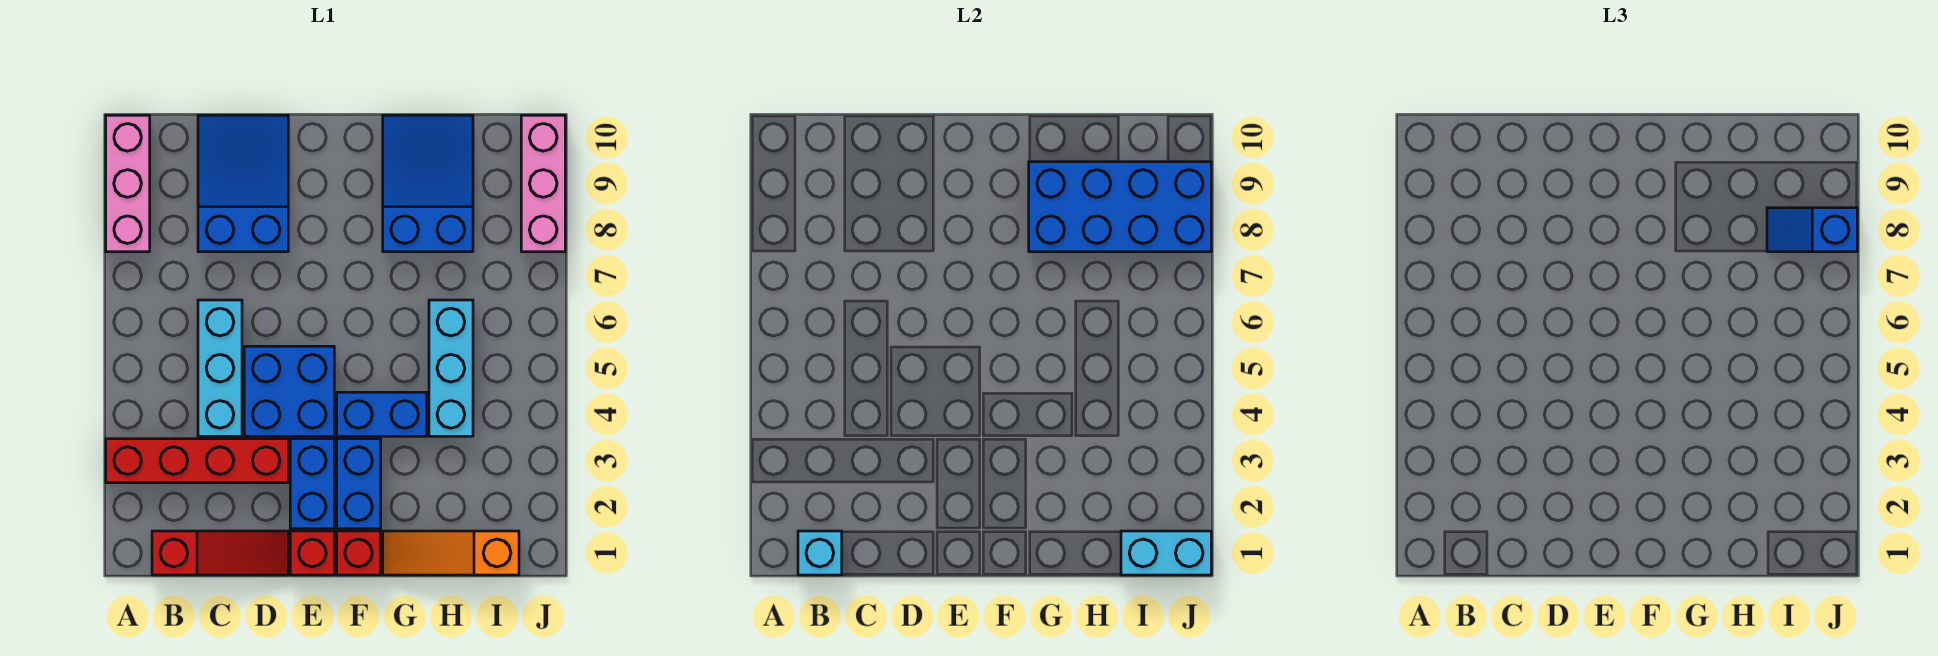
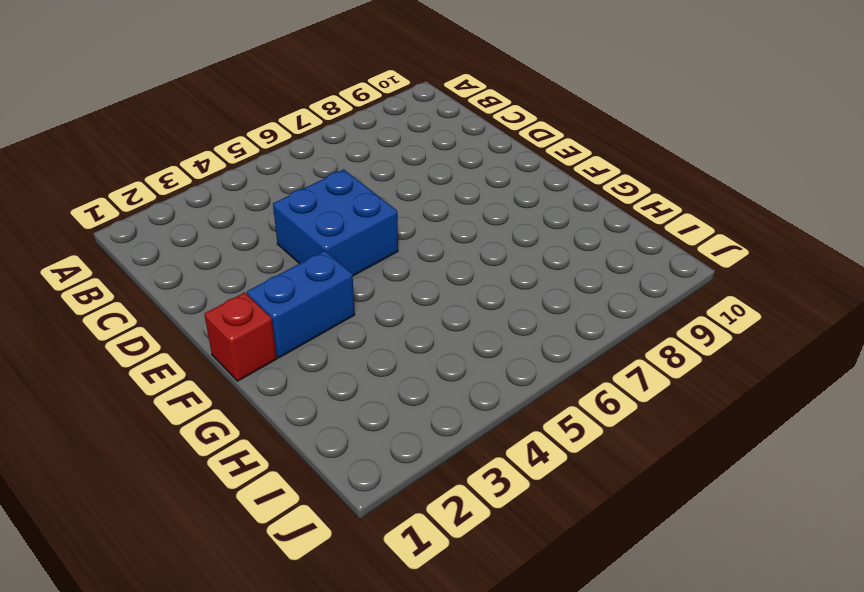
none -> red brick A3:D3 level 1
none -> pink brick A8:A10 level 1
none -> red slope B1:D1 level 1 top B

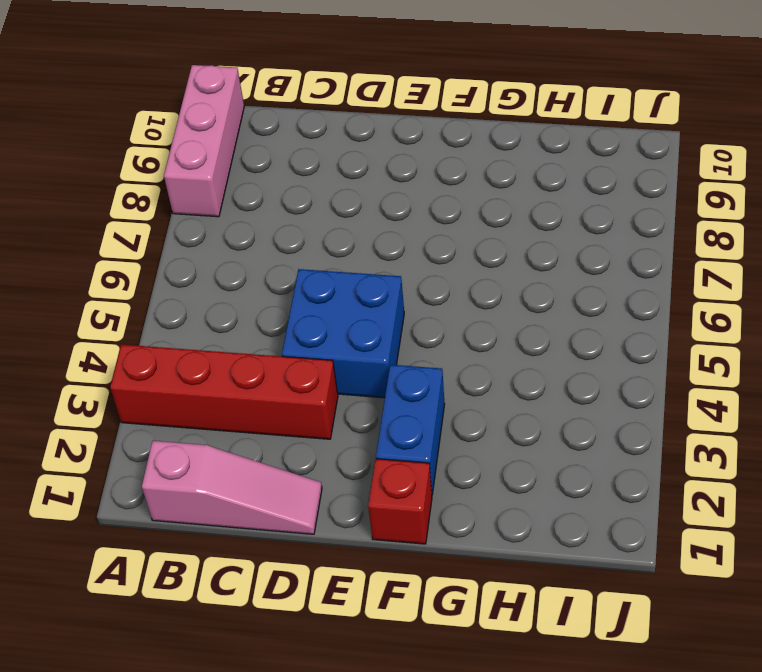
pink slope B1:D1 level 1 top B -> red slope B1:D1 level 1 top B
none -> cyan brick C4:C6 level 1
none -> blue slope C8:D10 level 1 top 8
none -> red brick E1 level 1

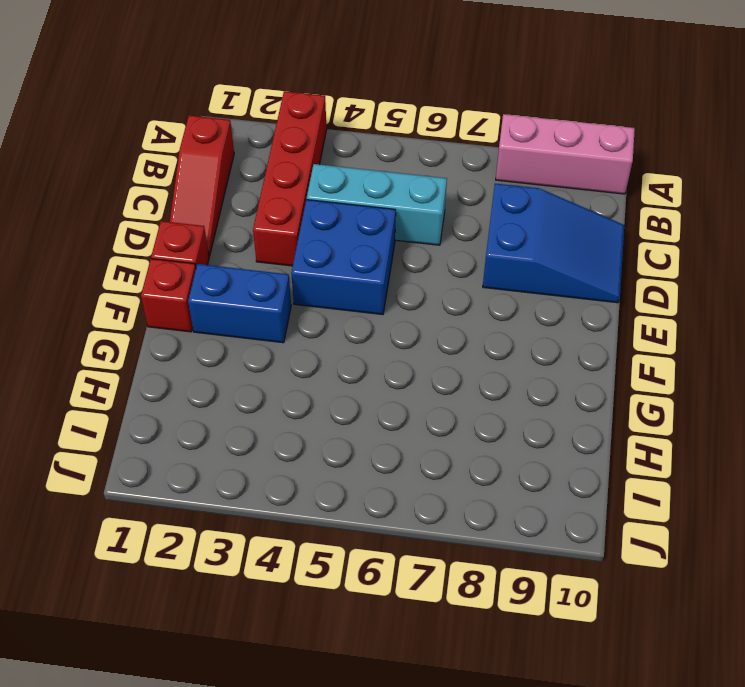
none -> blue brick E2:E3 level 1
none -> blue brick F4:G4 level 1
none -> orange slope G1:I1 level 1 top I

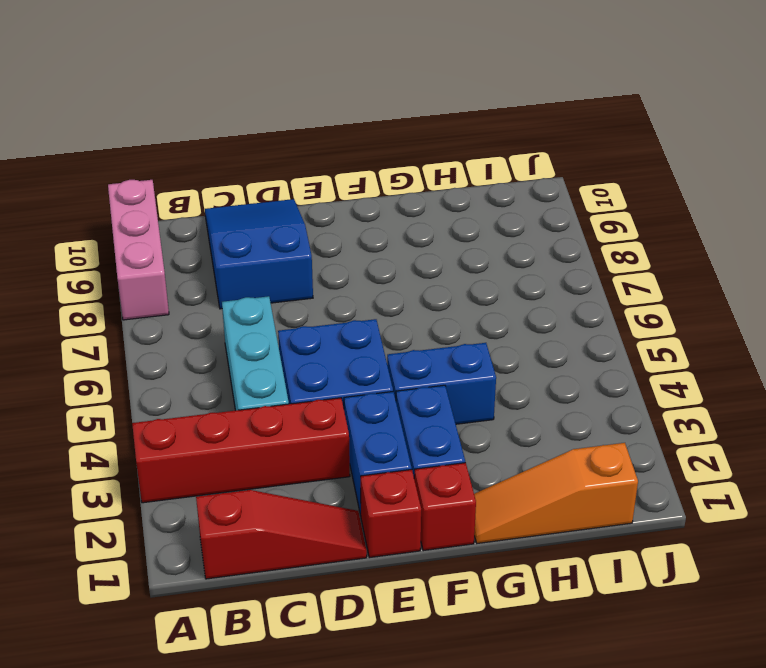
none -> blue slope G8:H10 level 1 top 8
none -> cyan brick H4:H6 level 1
none -> pink brick J8:J10 level 1

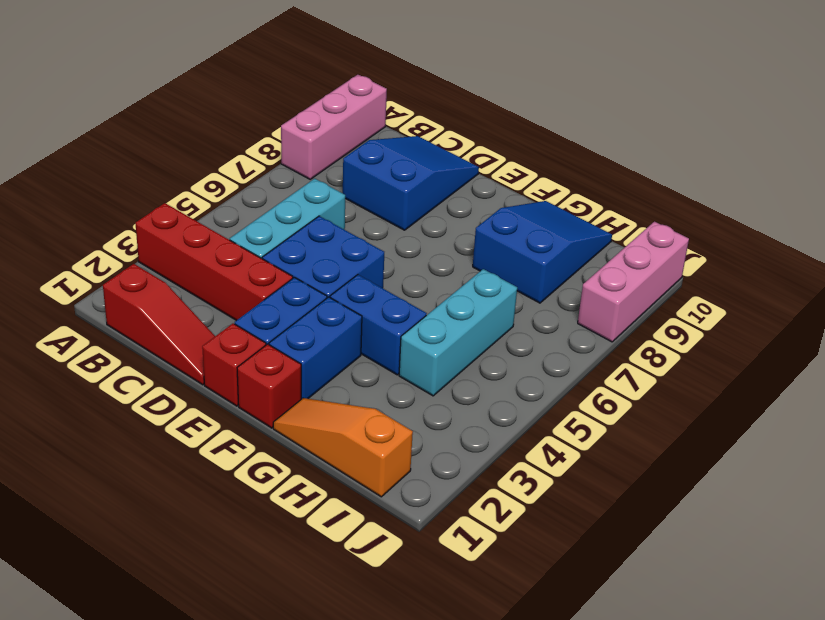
none -> cyan brick B1 level 2
none -> blue brick G8:J9 level 2
none -> cyan brick I1:J1 level 2

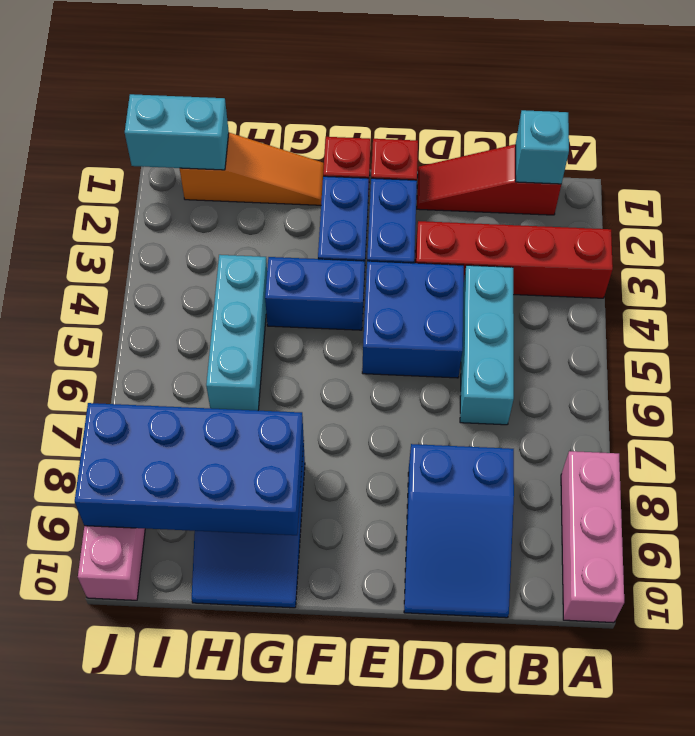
none -> blue slope I8:J8 level 3 top J

